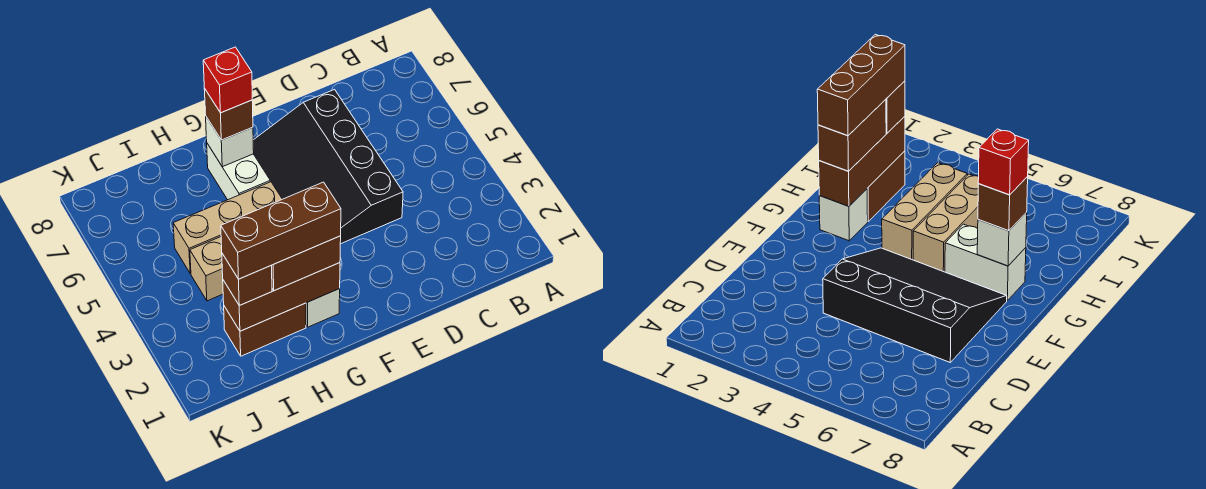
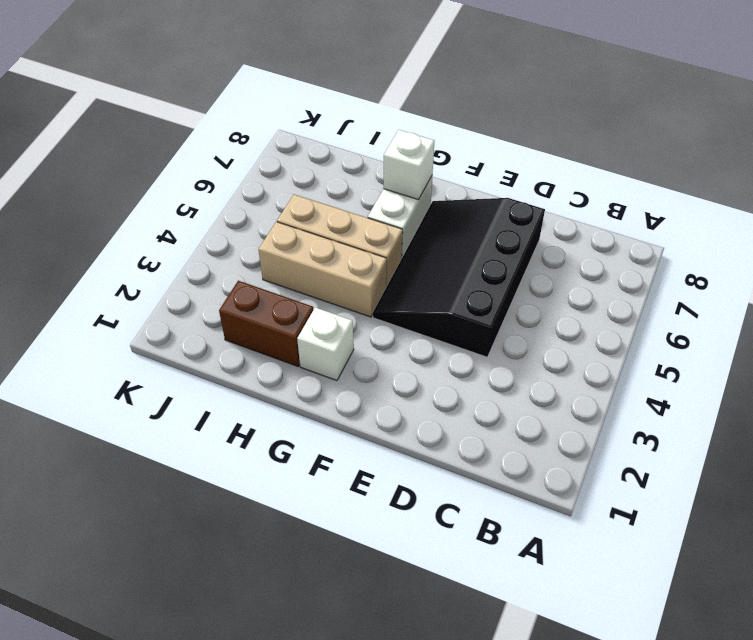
none -> brown brick G2:I2 level 2
none -> brown brick G2:H2 level 3
none -> brown brick G7 level 3

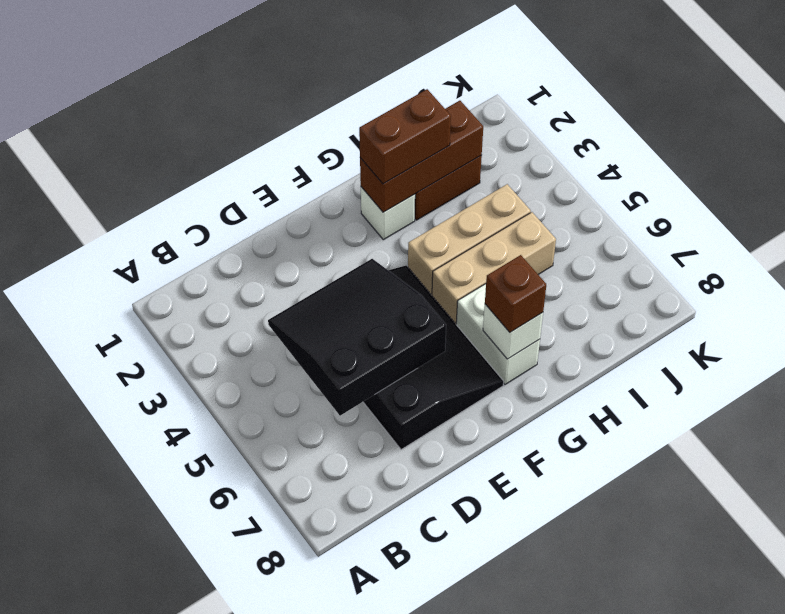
black slope C4:E6 level 2 top 6 -> none
none -> brown brick I2 level 3
none -> brown brick G2:I2 level 4
none -> red brick G7 level 4

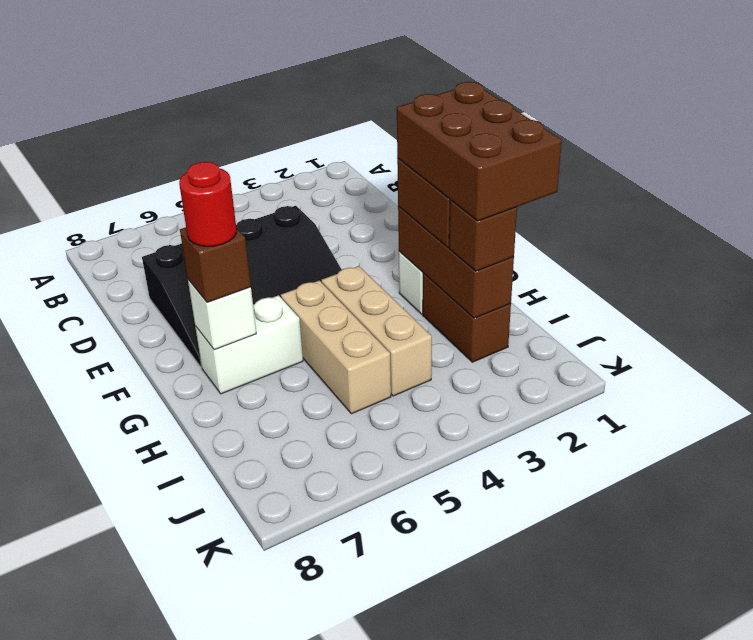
brown brick G1:I2 level 4 -> brown brick G2:I2 level 4
red round brick G7 level 4 -> red brick G7 level 4

